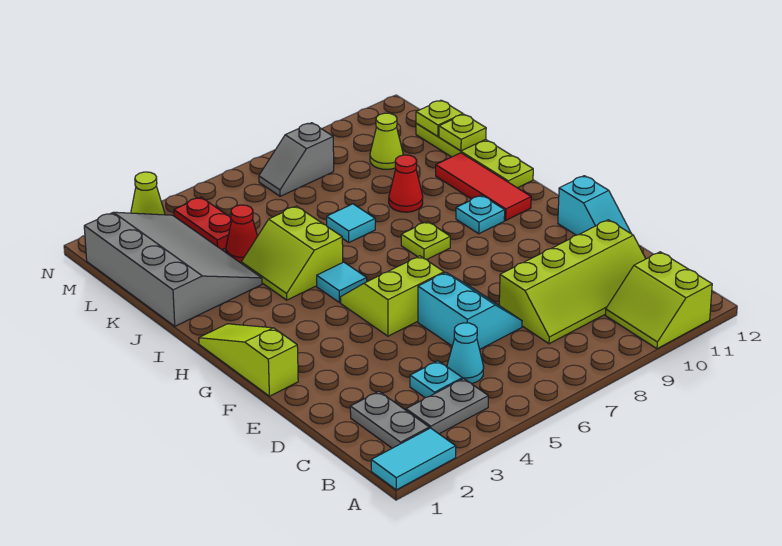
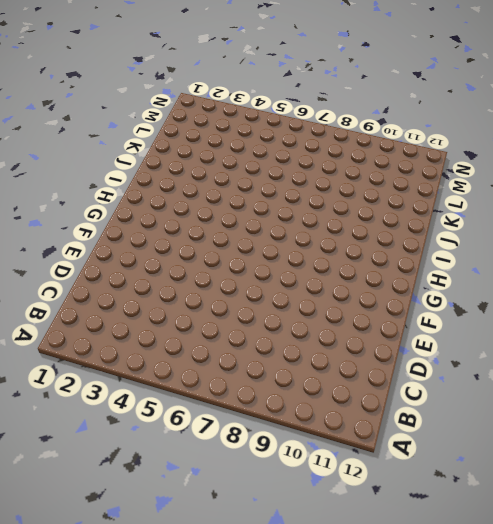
none -> cyan tile A1:A2 level 1
none -> lime slope A10:B11 level 1 top 11
none -> grey plate B2:C2 level 1

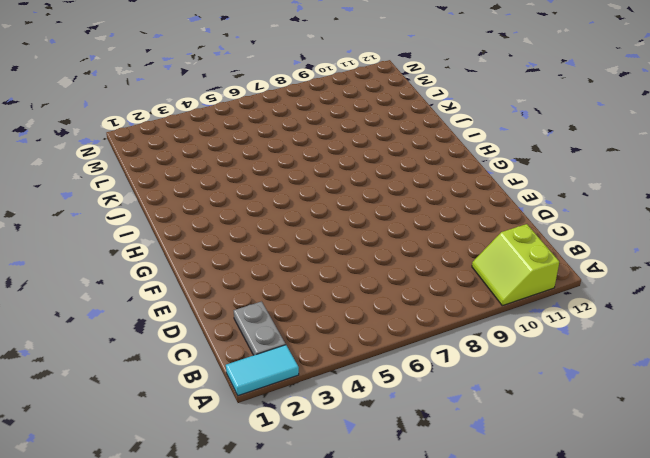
none -> grey plate B3:B4 level 1
none -> cyan plate C4 level 1
none -> cyan cone C5 level 1

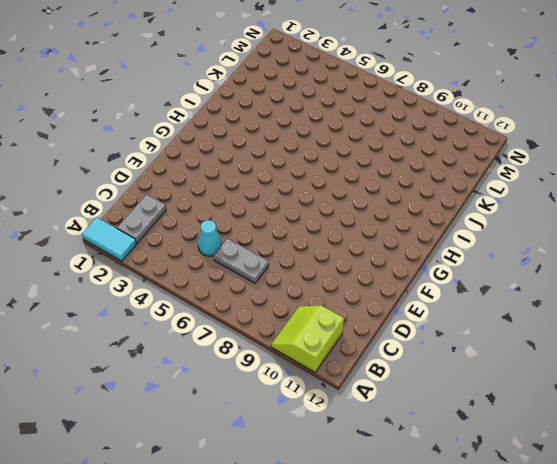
grey plate C6:C7 level 1 -> grey plate B3:B4 level 1
none -> cyan plate C4 level 1
none -> lime slope C8:D11 level 1 top D
none -> cyan slope D6:E7 level 1 top 6

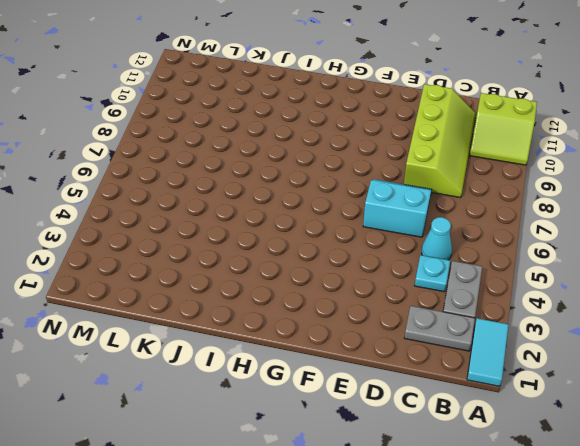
none -> cyan slope E12:F12 level 1 top F
none -> lime slope F1:H1 level 1 top F
none -> lime slope F5:G6 level 1 top F

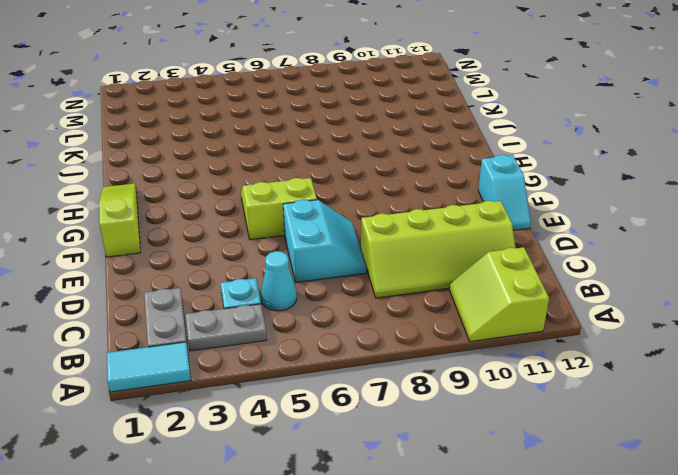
none -> cyan tile H5 level 1
none -> lime plate H8 level 1
none -> cyan plate H10 level 1

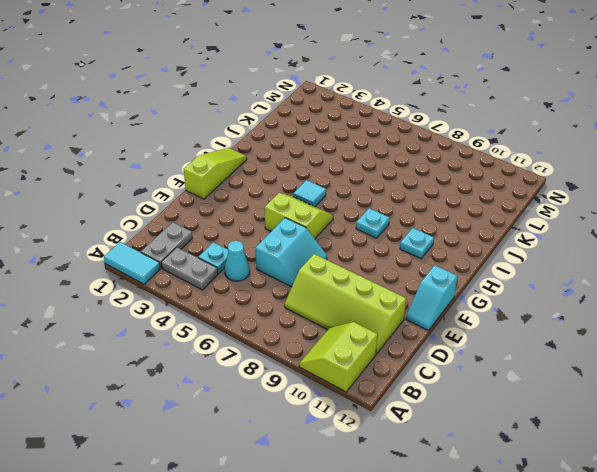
cyan plate H8 level 1 -> lime plate H8 level 1
none -> red tile H11:J11 level 1
none -> lime slope I4:J5 level 1 top 5
none -> lime plate I12:L12 level 1

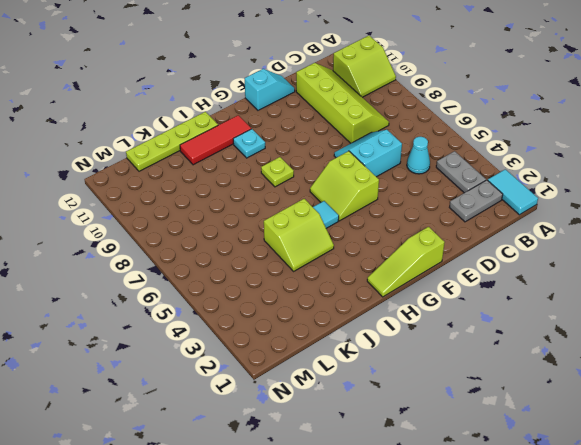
none -> cyan plate C4 level 1
none -> grey slope J1:M3 level 1 top 1
none -> cyan tile J7 level 1

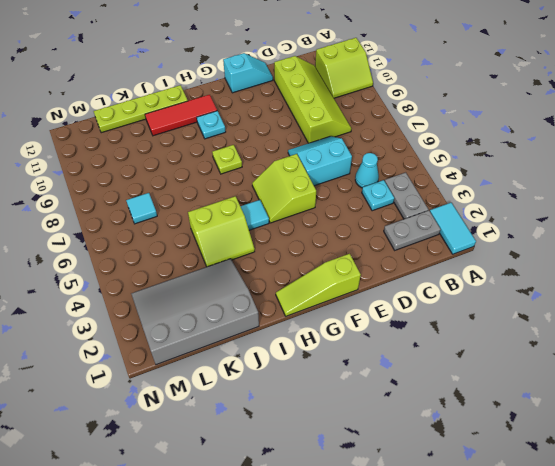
cyan tile L7 level 1 -> cyan tile J7 level 1
none -> red cone J9 level 1
none -> red cone K4 level 1
none -> red plate L4:M4 level 1

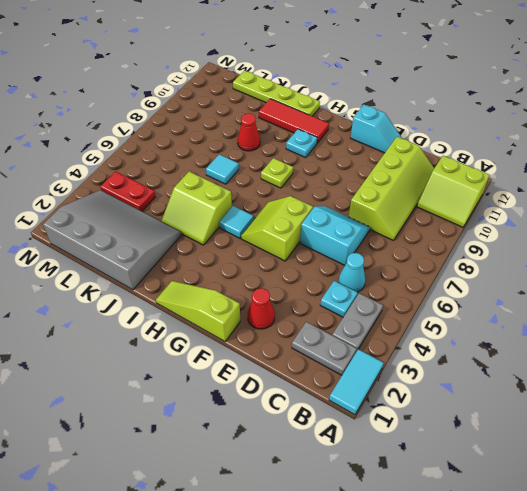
red cone E2 level 1 -> red cone K4 level 1
none -> lime cone L10 level 1
none -> grey slope M7:M8 level 1 top 8
none -> lime cone N3 level 1

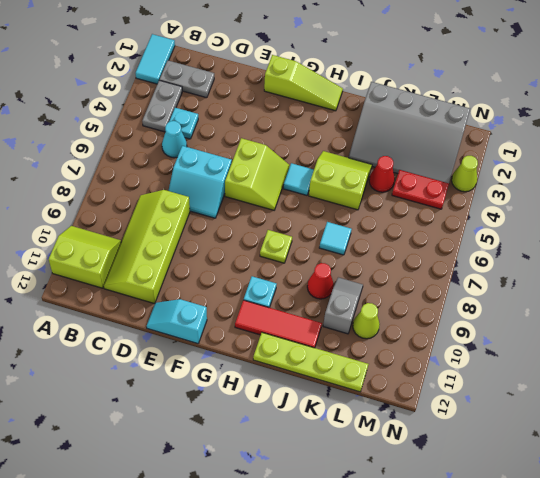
grey slope K9:K10 level 1 top 10 -> grey slope M7:M8 level 1 top 8
none -> lime plate K12 level 2
none -> lime plate L12 level 2

